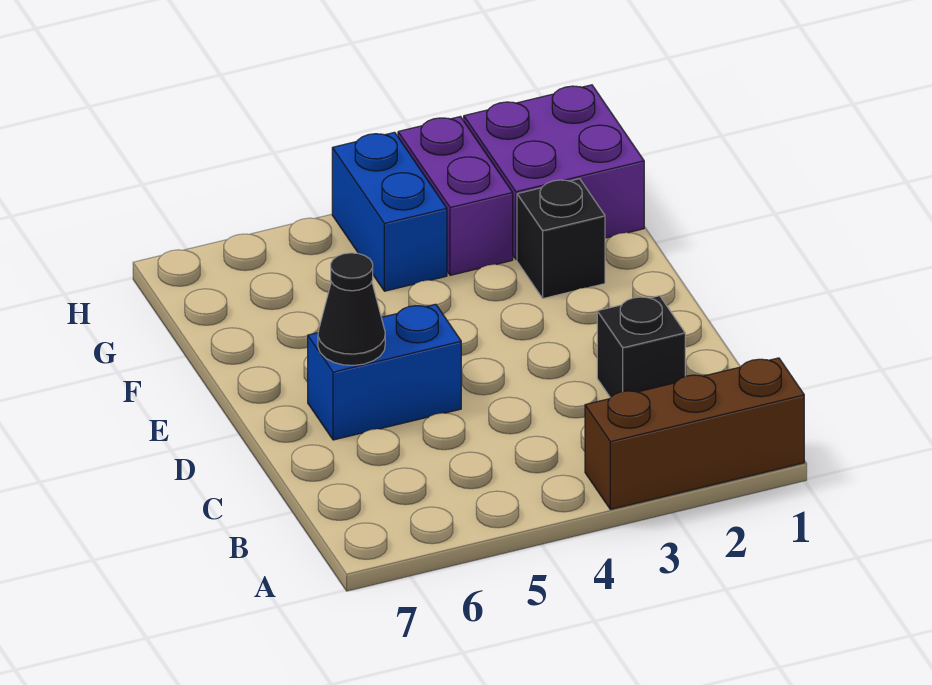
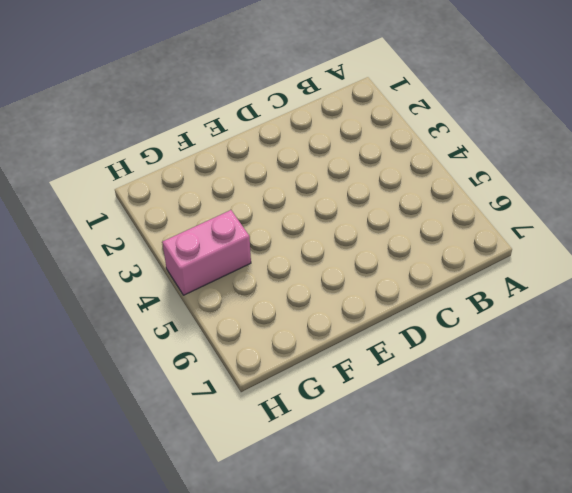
pink brick G4:H4 level 1 -> blue brick G4:H4 level 1
none -> brown brick A1:A3 level 1
none -> black brick C2 level 1

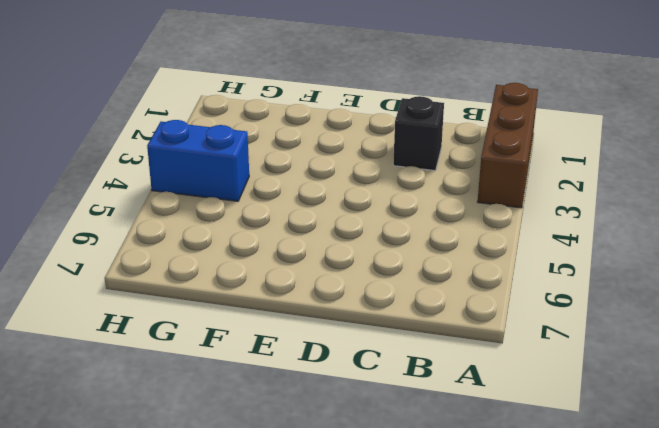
none -> blue brick D5:D6 level 1
none -> black brick F2 level 1

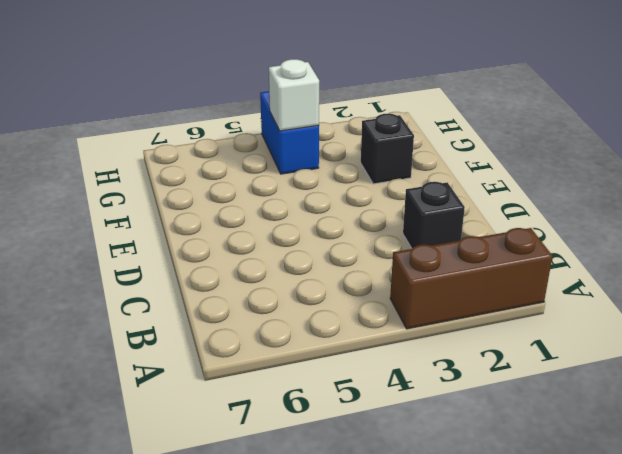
white brick G4 level 2 -> none
none -> blue brick D5:D6 level 1
none -> purple brick G1:H2 level 1

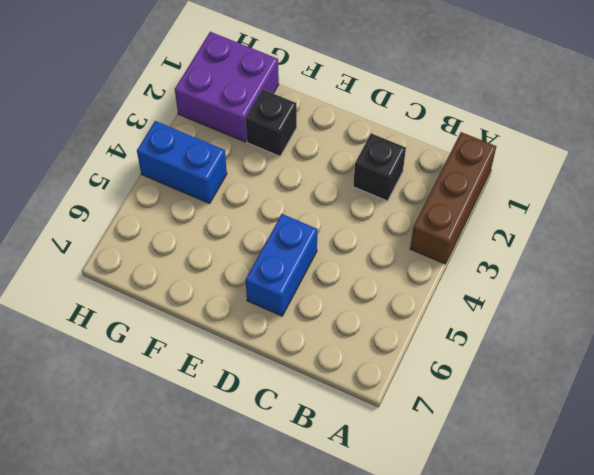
none -> purple brick G3:H3 level 1
none -> black cone D6 level 2

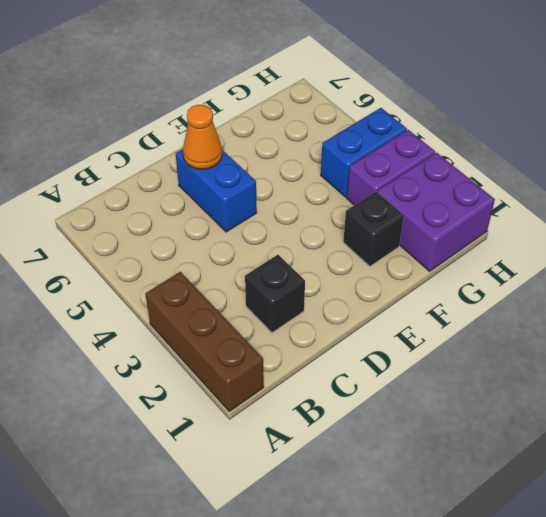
orange cone D6 level 2 -> black cone D6 level 2

